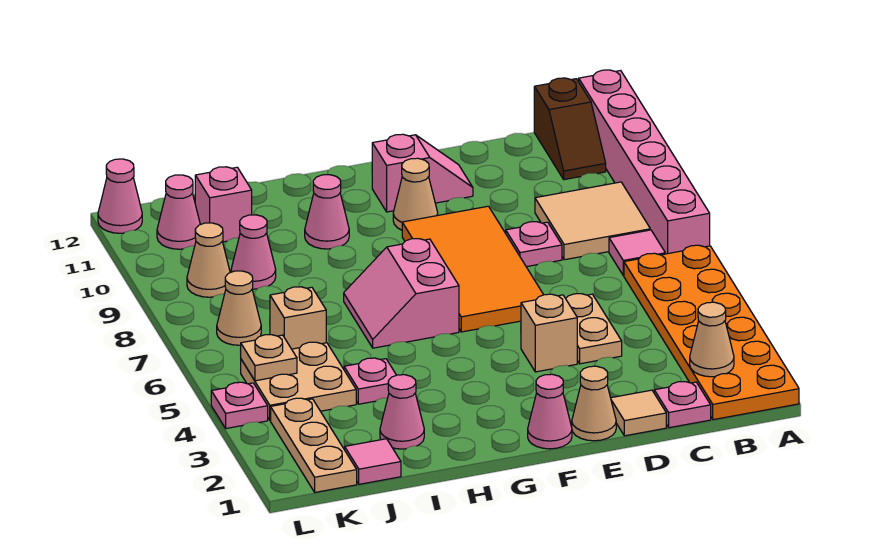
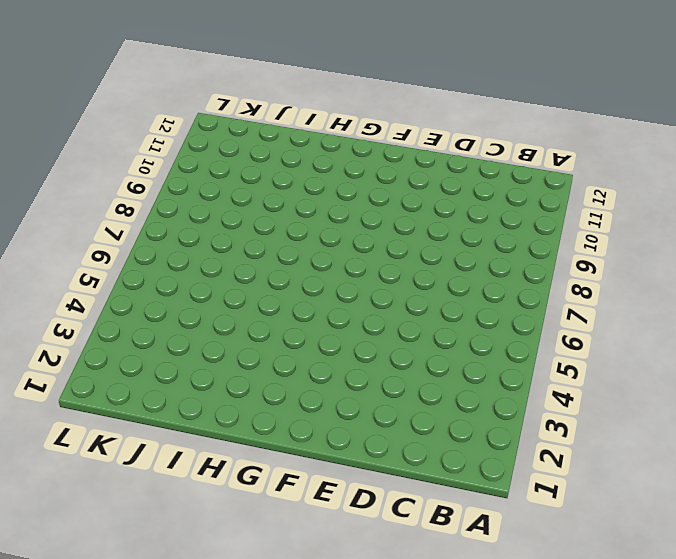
none -> orange plate A1:B6 level 1
none -> pink brick A7:A12 level 1
none -> pink tile B7 level 1
none -> tan tile B8:C9 level 1

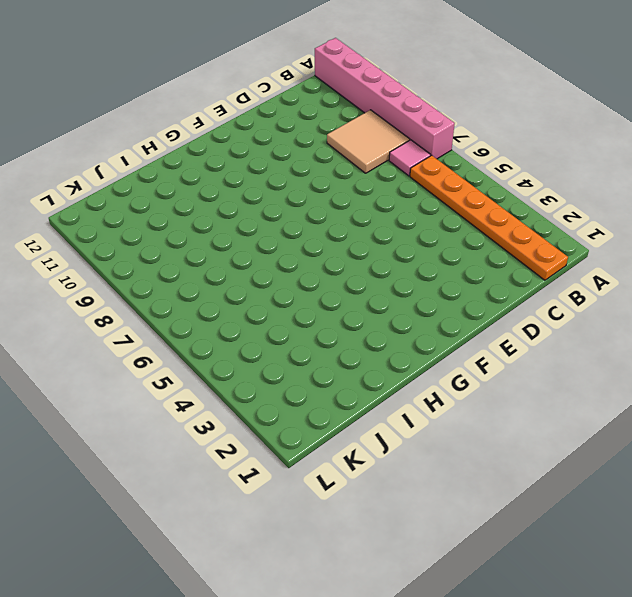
orange plate B1:B6 level 1 -> orange plate A1:B6 level 1
none -> brown slope B11:B12 level 1 top 12
none -> pink plate C1 level 1
none -> tan tile D1 level 1
none -> tan plate D4:D5 level 1

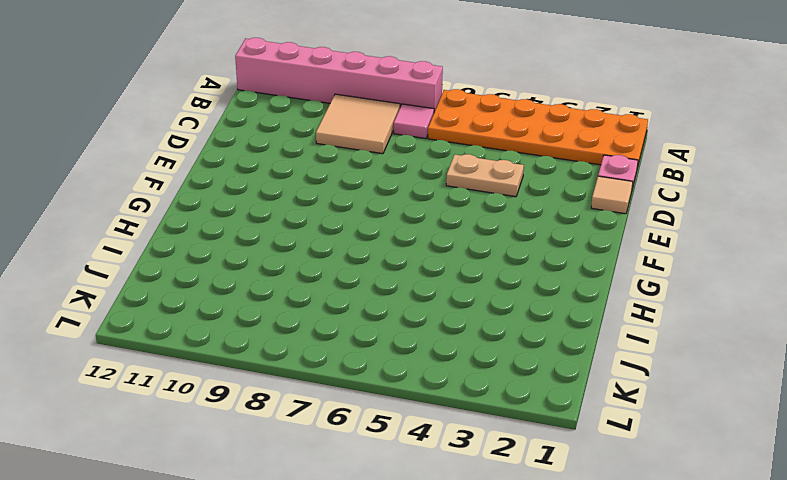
none -> brown slope B11:B12 level 1 top 12
none -> pink plate D8 level 1
none -> tan cone E1 level 1
none -> tan brick E4 level 1

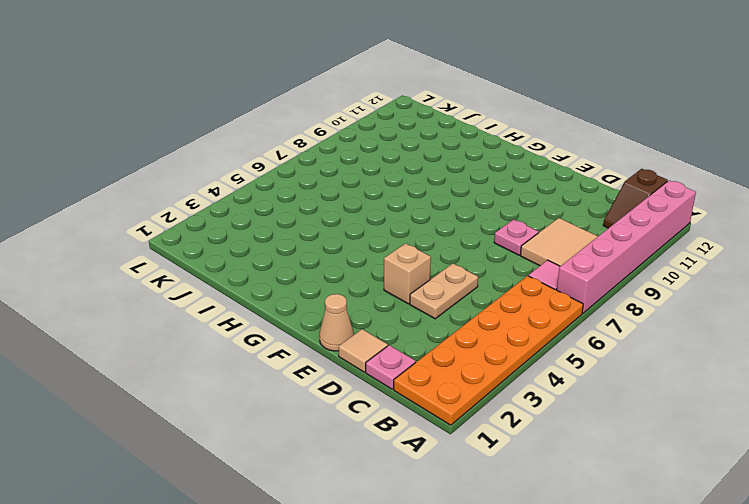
none -> orange tile E6:F9 level 1
none -> pink slope E11:F11 level 1 top F
none -> pink cone F1 level 1
none -> tan cone F10 level 1

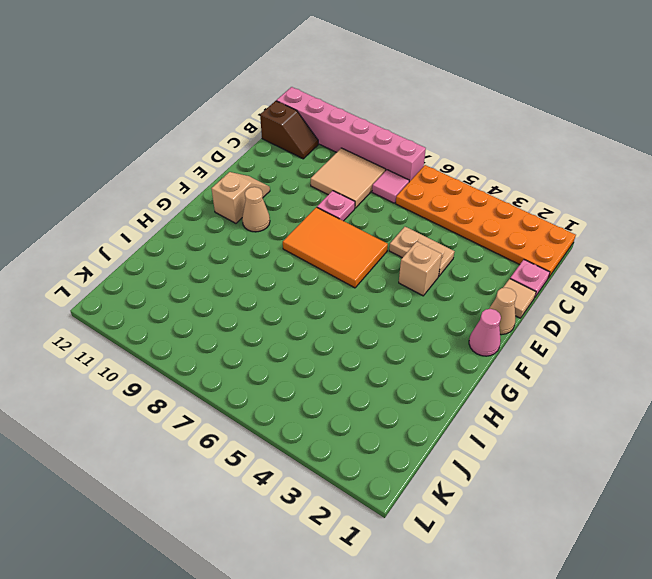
orange tile E6:F8 level 1 -> orange tile E6:F9 level 1
tan slope E11:F11 level 1 top F -> pink slope E11:F11 level 1 top F
none -> pink slope G6:H7 level 1 top G
none -> pink cone H10 level 1
none -> pink cone I2 level 1
none -> pink plate I4 level 1

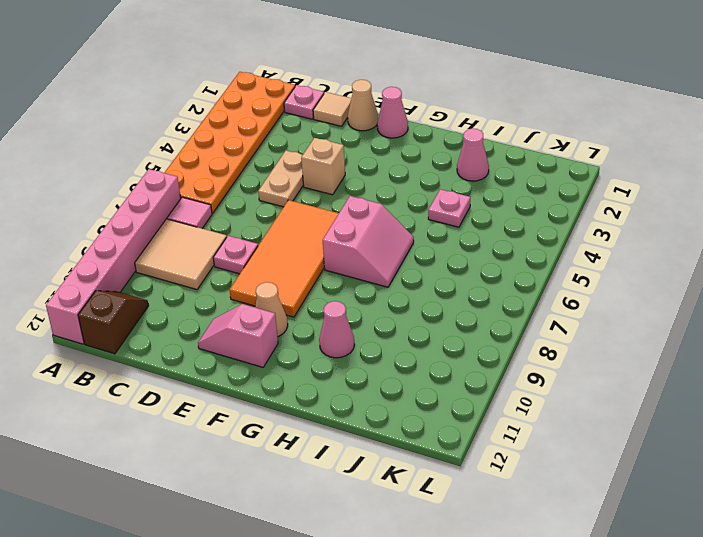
none -> pink tile J1 level 1
none -> tan plate J4:K5 level 1
none -> tan brick J6 level 1
none -> pink cone J9 level 1

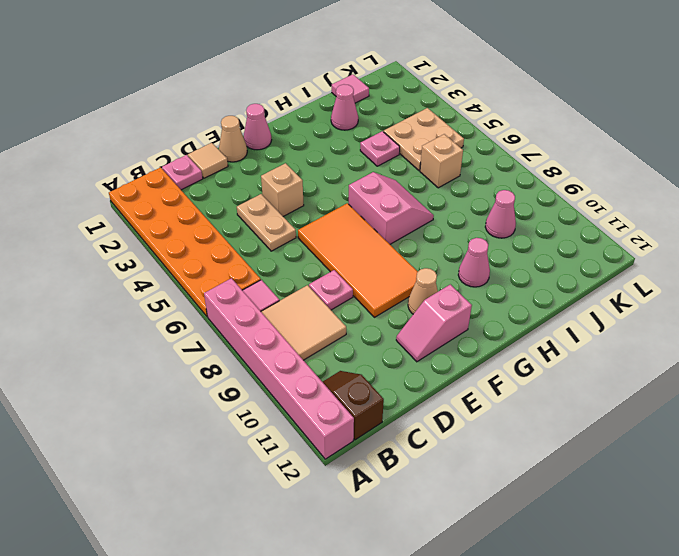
none -> pink brick J11 level 1
none -> tan plate K1:K3 level 1
none -> tan cone K7 level 1
none -> tan cone K9 level 1

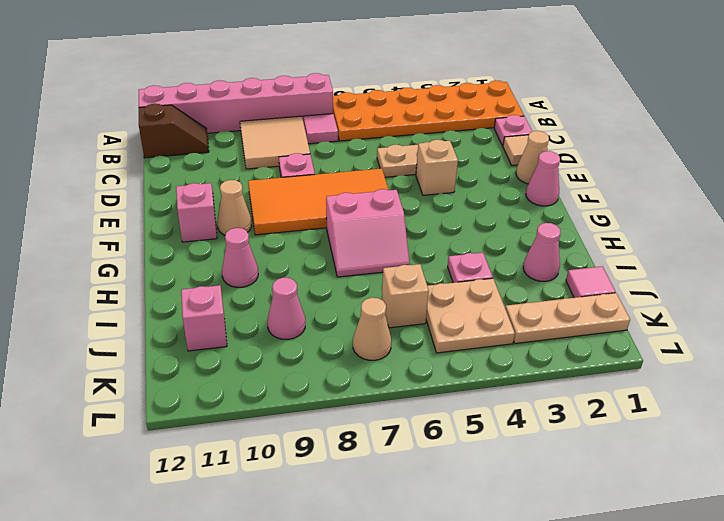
none -> tan cone K9 level 1
none -> pink cone K11 level 1
none -> pink plate L4 level 1
none -> pink cone L12 level 1

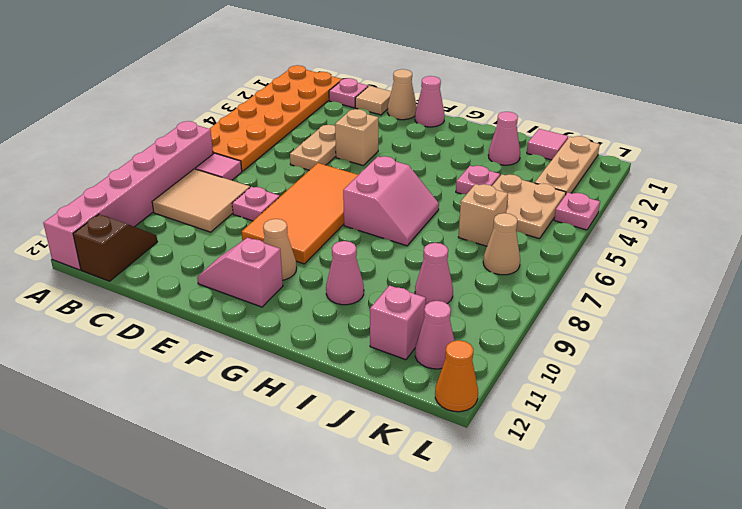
orange cone L12 level 1 -> pink cone L12 level 1
none -> tan cone K9 level 1
none -> tan cone B2 level 2
none -> tan plate K5 level 2

